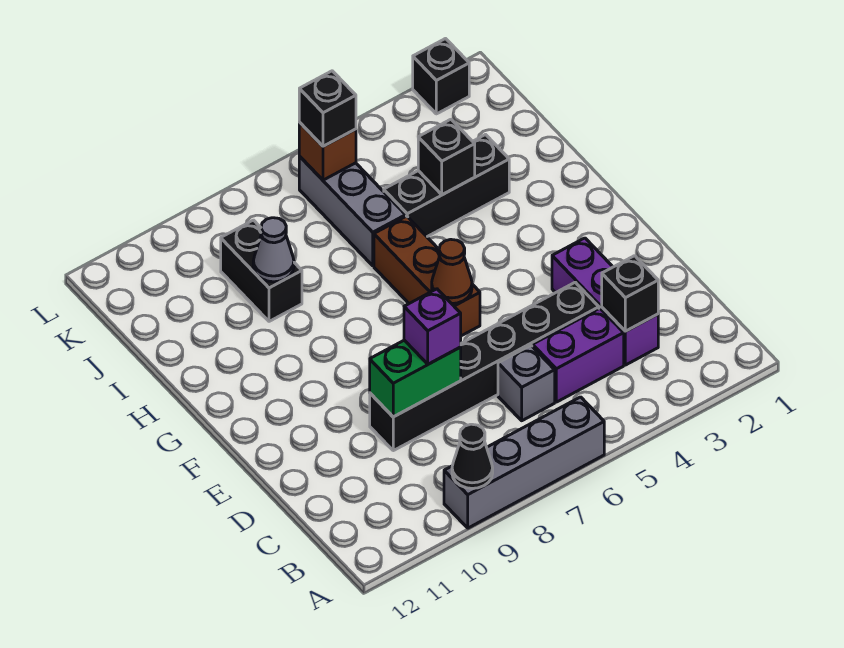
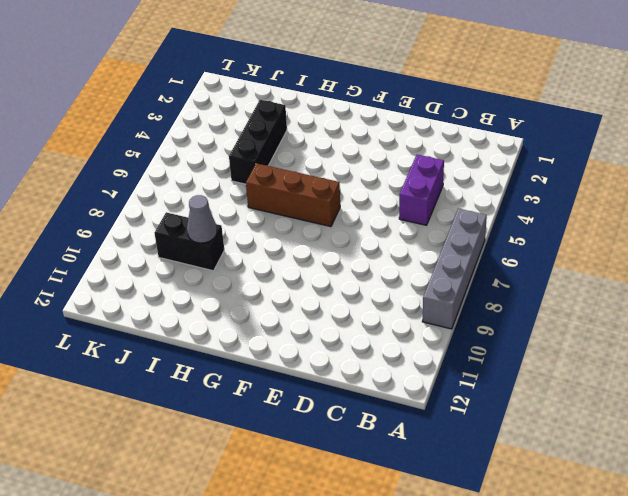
none -> purple brick C3:E3 level 1
none -> grey brick C6 level 1
none -> black brick D4:D9 level 1

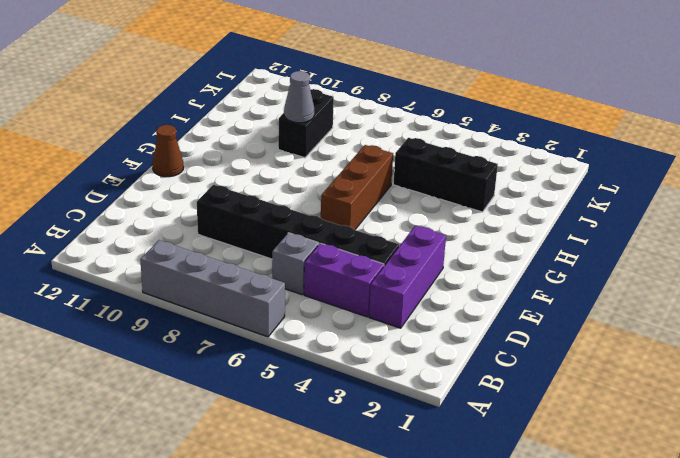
brown cone F12 level 1 -> brown cone F6 level 2
none -> grey brick I6:K6 level 1
none -> black brick L2 level 1
none -> black cone A9 level 2

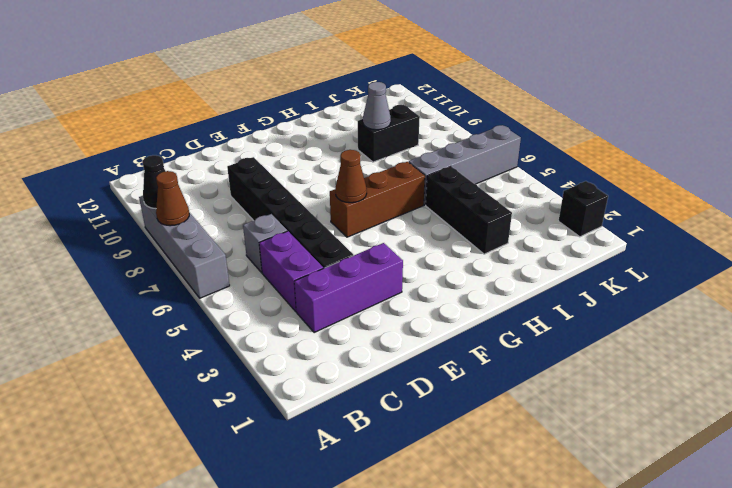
brown cone A8 level 2 -> none
grey brick I6:L6 level 1 -> grey brick I6:K6 level 1
none -> black brick C3 level 2
none -> green brick D8:D9 level 2
none -> black brick I4 level 2

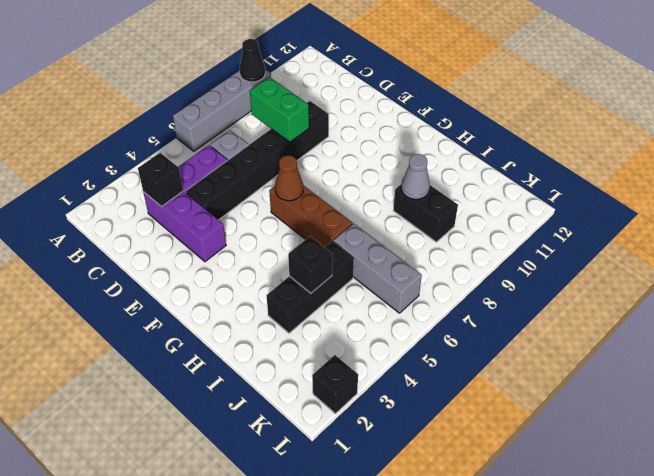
green brick C8:D8 level 2 -> green brick D8:D9 level 2
none -> brown brick K6 level 2
none -> purple brick D8 level 3
none -> black brick K6 level 3

